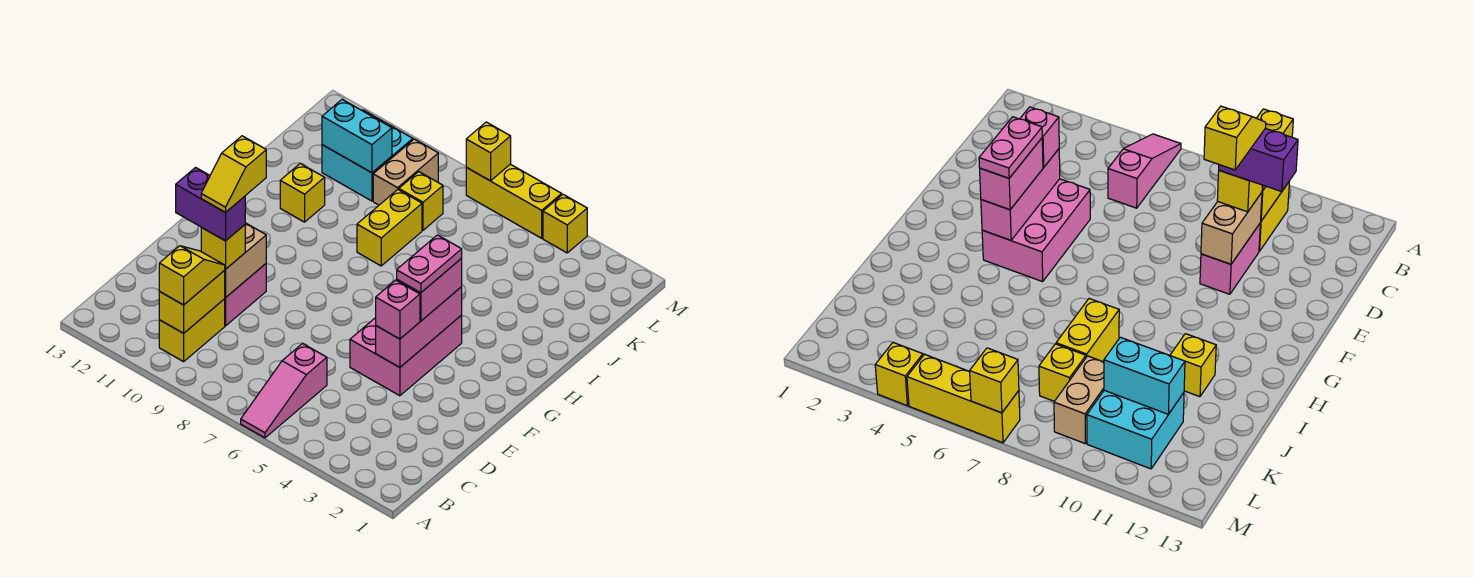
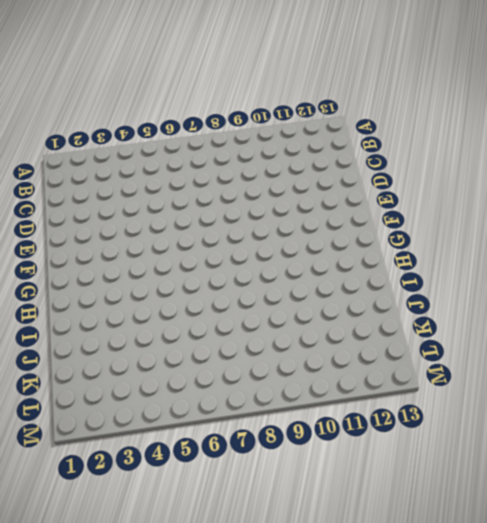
none -> pink slope A6:C6 level 1 top C
none -> yellow brick B10:C10 level 1
none -> pink brick D10:E10 level 1

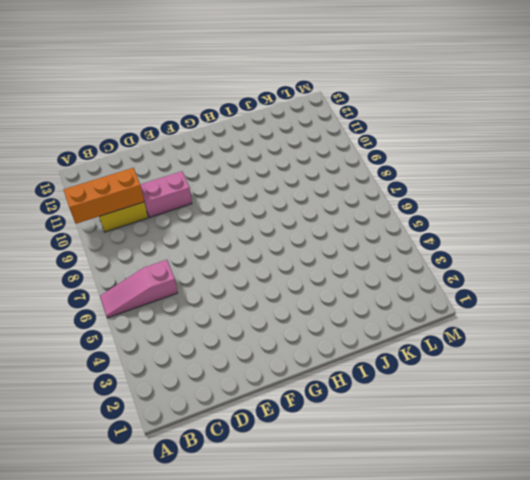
orange brick A10:C10 level 2 -> yellow brick B10:C10 level 2
none -> pink brick E4:G5 level 1
none -> yellow brick I8:J8 level 1
none -> yellow brick I11 level 1

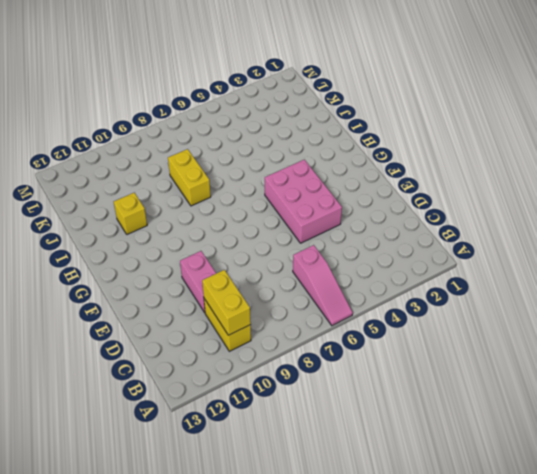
none -> yellow brick K8 level 1
none -> tan brick K9:L9 level 1
none -> cyan brick K10:L11 level 1

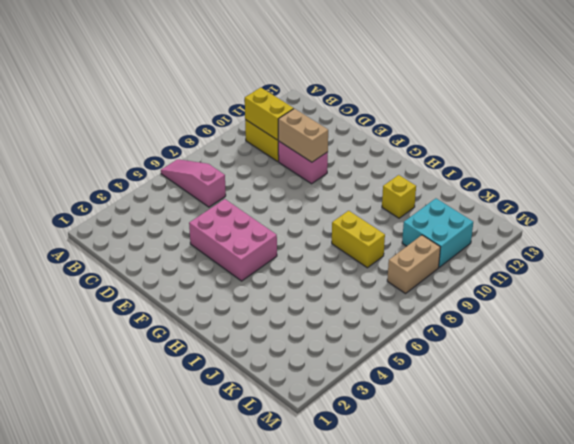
tan brick L8:L9 level 1 -> tan brick K9:L9 level 1
none -> yellow brick K8 level 1
none -> yellow brick M4 level 1
none -> yellow brick M5:M7 level 1

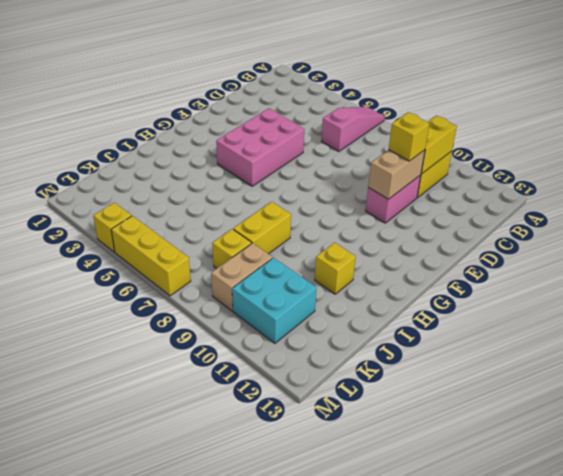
none -> pink brick E4:G4 level 2
none -> cyan brick K10:K11 level 2
none -> yellow brick M7 level 2

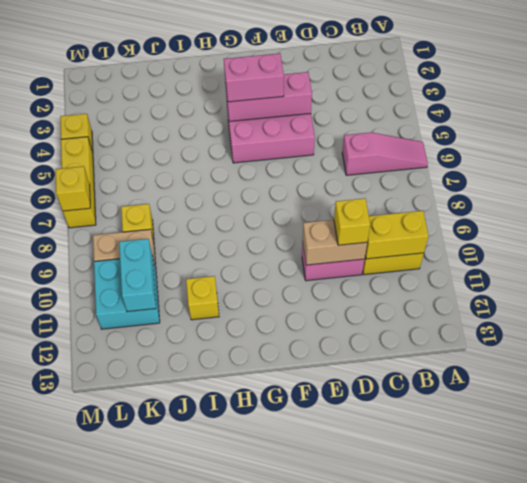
none -> yellow brick I8:J8 level 1
none -> yellow slope B10:C10 level 3 top B
none -> pink brick E4 level 3

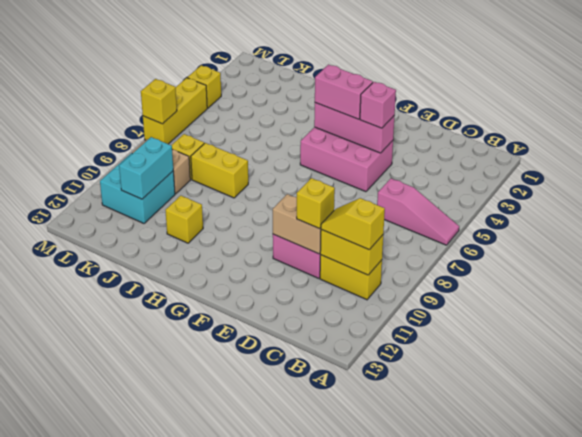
none -> purple brick D10:D11 level 4
none -> pink plate F4:G4 level 4
none -> yellow slope D10:E10 level 5 top E

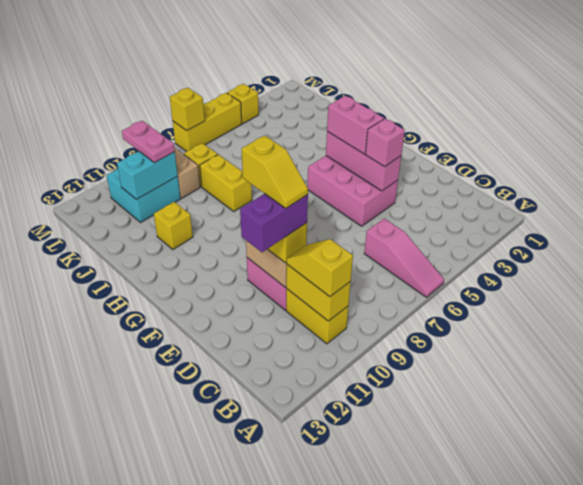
pink plate K10:L10 level 3 -> pink plate F4:G4 level 4

